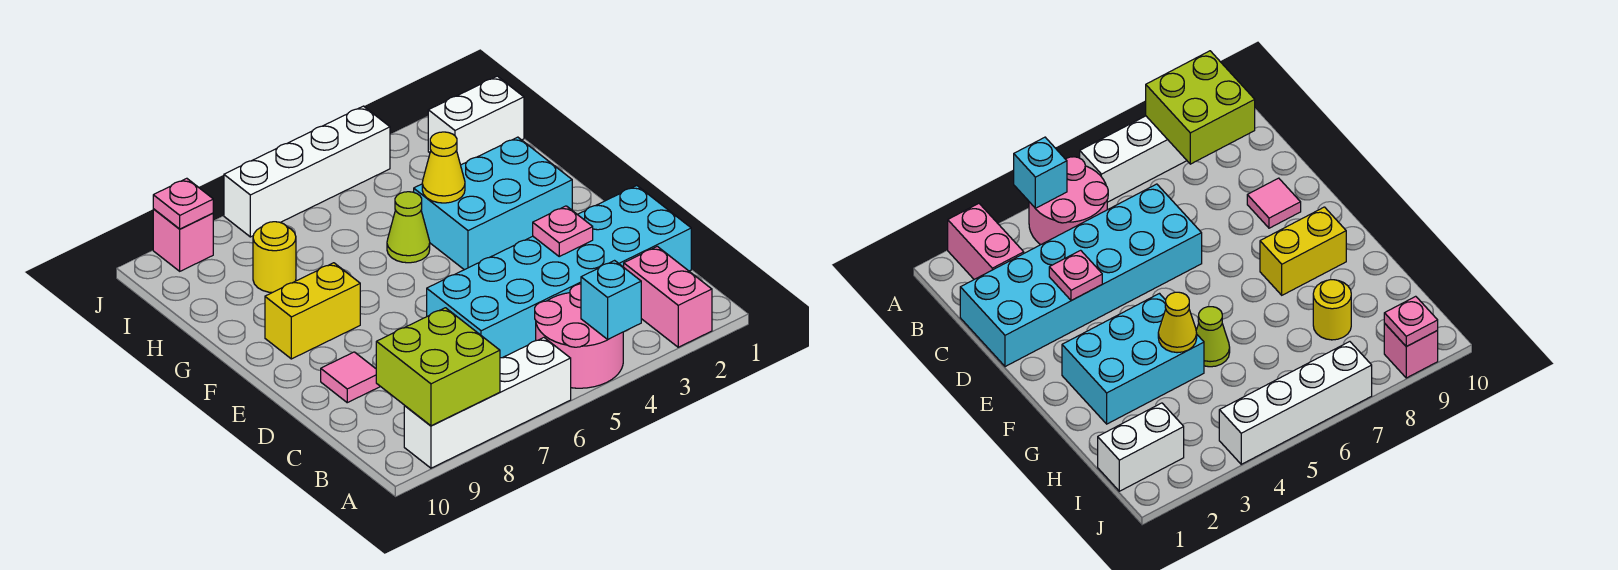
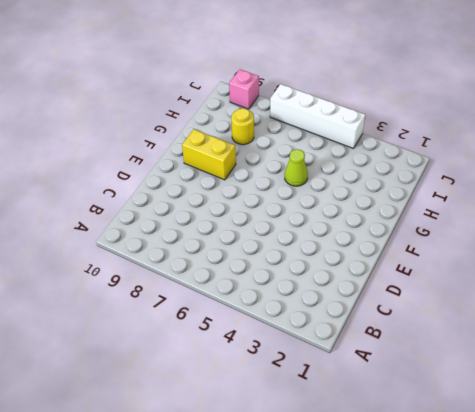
none -> pink brick A2:B2 level 1
none -> pink round brick A4:B5 level 1
none -> white brick A6:A9 level 1

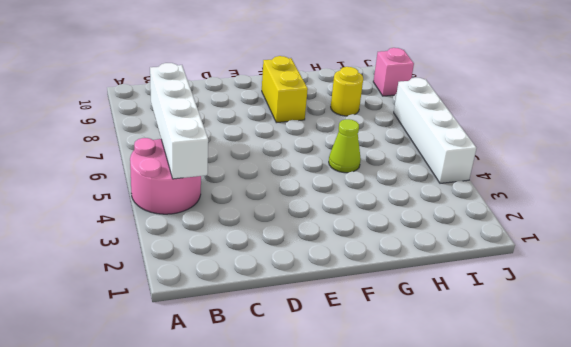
white brick B4:B7 level 2 -> white brick A6:A9 level 1
none -> pink brick A2:B2 level 1
none -> cyan brick C1:D6 level 1
none -> pink tile D9 level 1

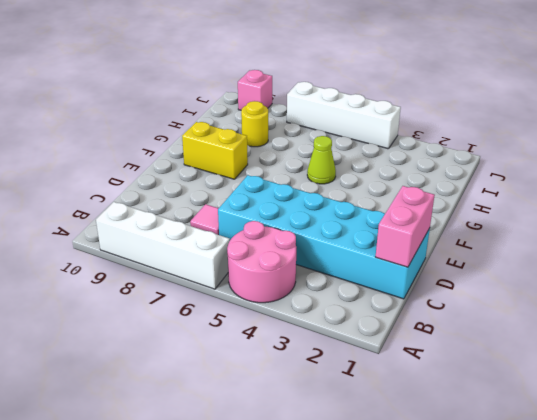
pink brick C1:D1 level 2 -> pink brick A2:B2 level 1
pink tile C7 level 1 -> pink tile D9 level 1
none -> cyan brick F2:G4 level 1
none -> white brick I1:I2 level 1
none -> cyan brick A4 level 2

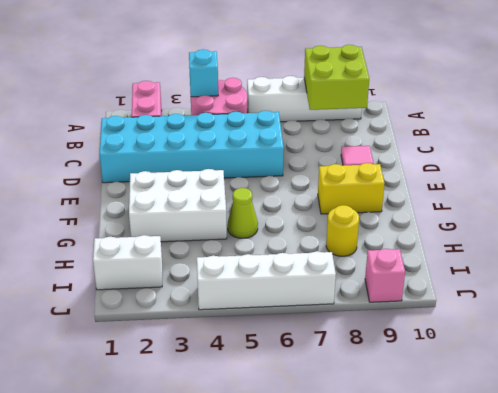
white brick F2:G4 level 1 -> cyan brick F2:G4 level 1
none -> pink plate D3 level 2
none -> yellow cone G4 level 2
none -> pink plate J9 level 2

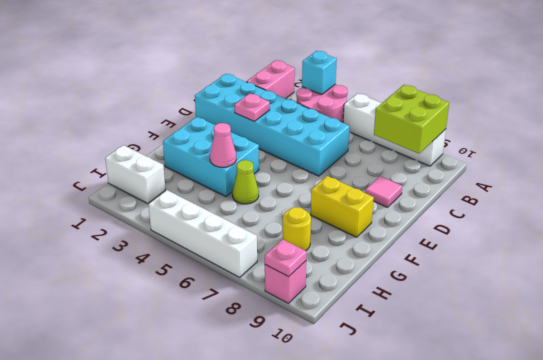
pink cone G4 level 2 -> yellow cone G4 level 2

